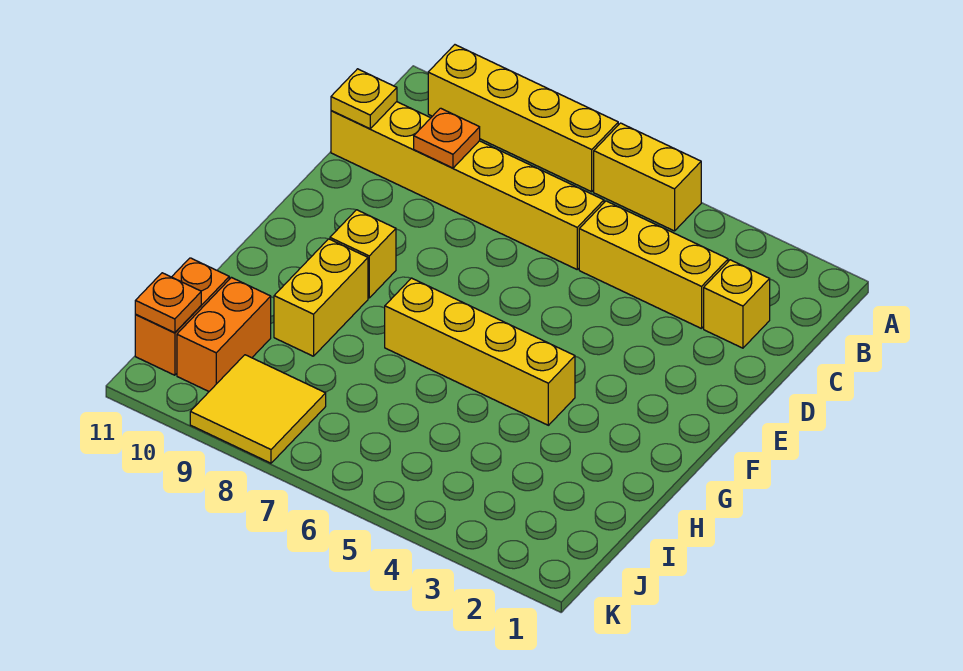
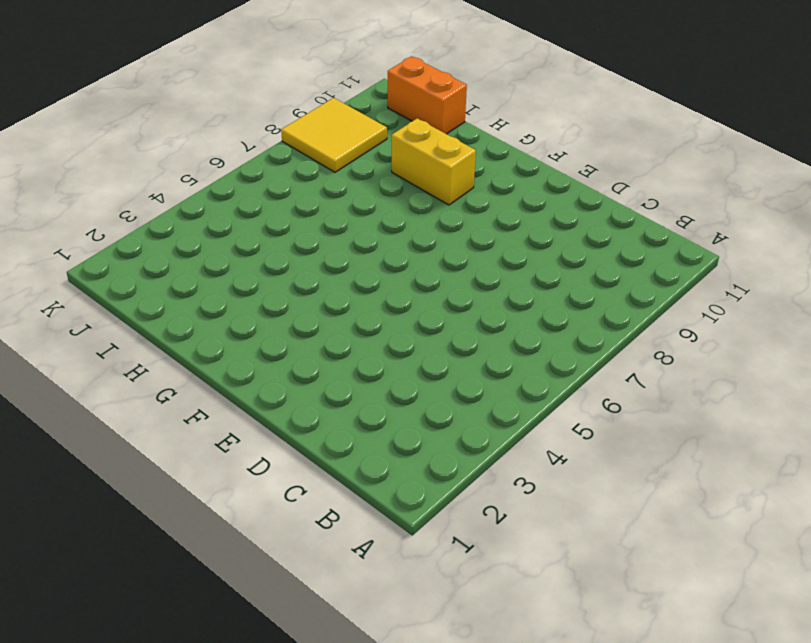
none -> yellow brick A5:A6 level 1
none -> yellow brick A7:A10 level 1
none -> yellow brick C2 level 1

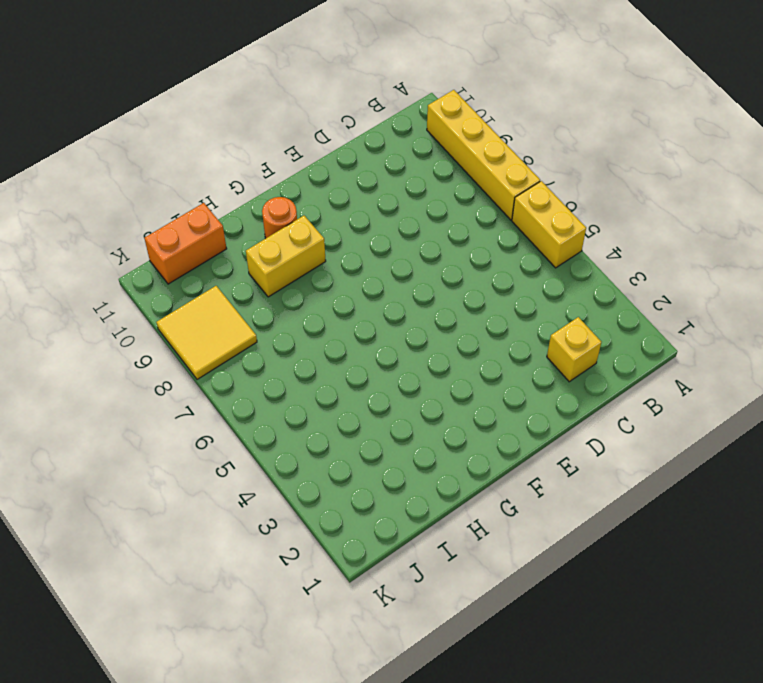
orange round brick G10 level 1 -> none
none -> yellow brick C3:C5 level 1
none -> yellow brick C6:C11 level 1
none -> yellow brick F9 level 1

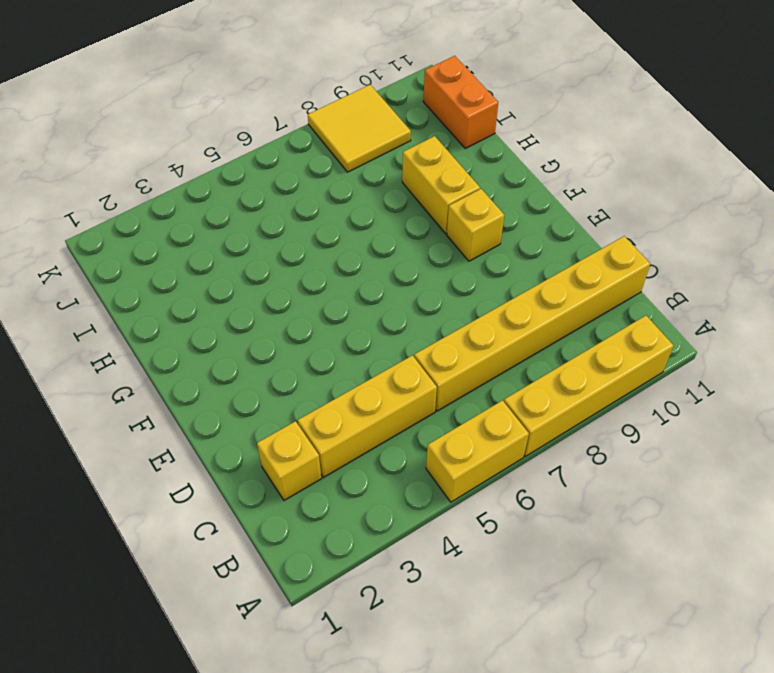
none -> yellow brick G4:G7 level 1
none -> orange brick I10:J10 level 1
none -> orange plate C9 level 2

